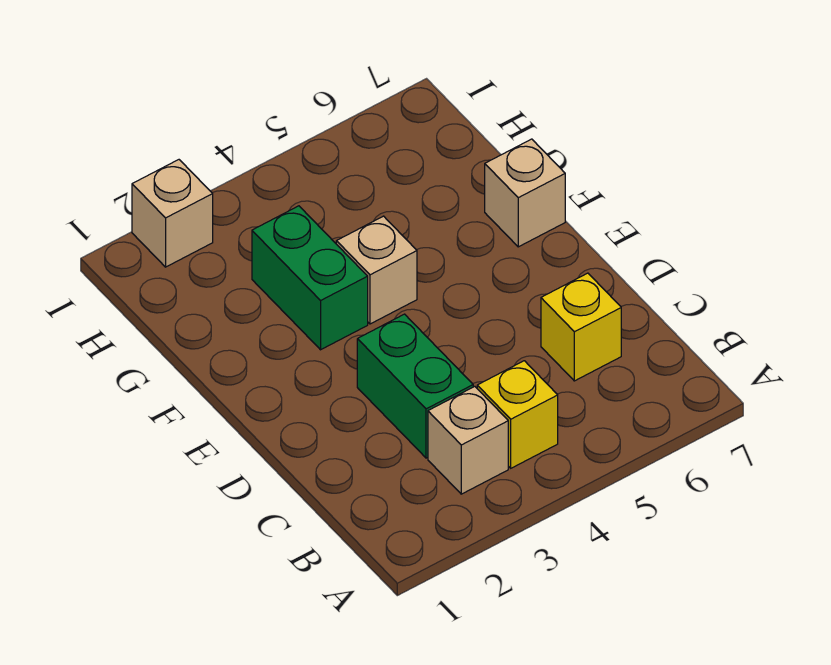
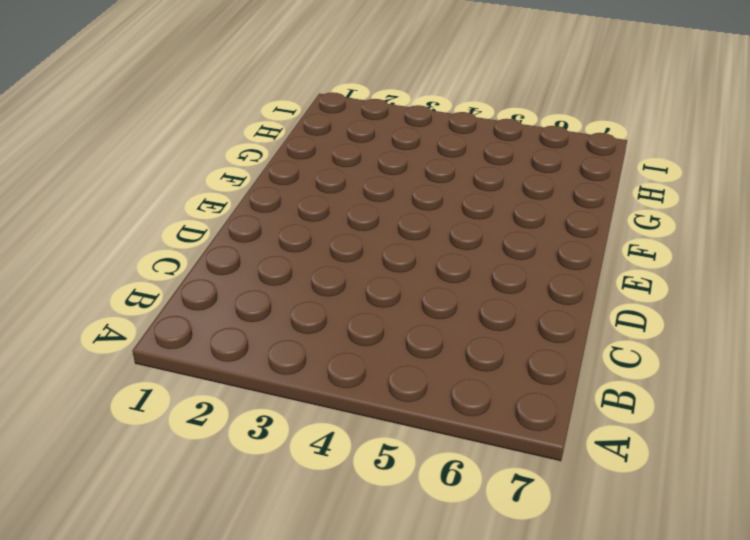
none -> tan brick B3 level 1
none -> yellow brick B4 level 1

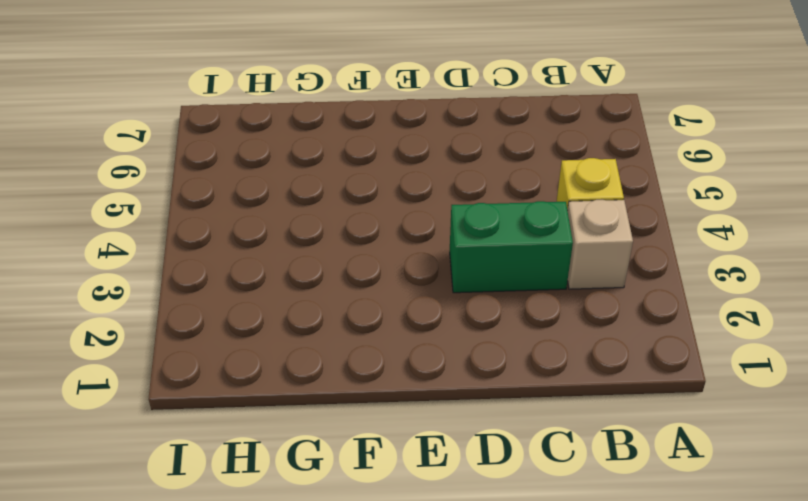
none -> yellow brick C6 level 1
none -> green brick F3:G3 level 1

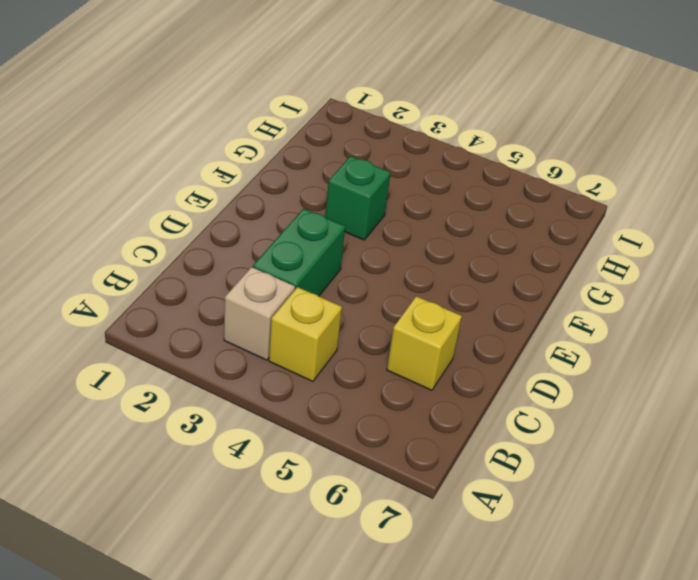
green brick F3 level 1 -> green brick F3:G3 level 1
none -> tan brick F4 level 1
none -> tan brick F7 level 1

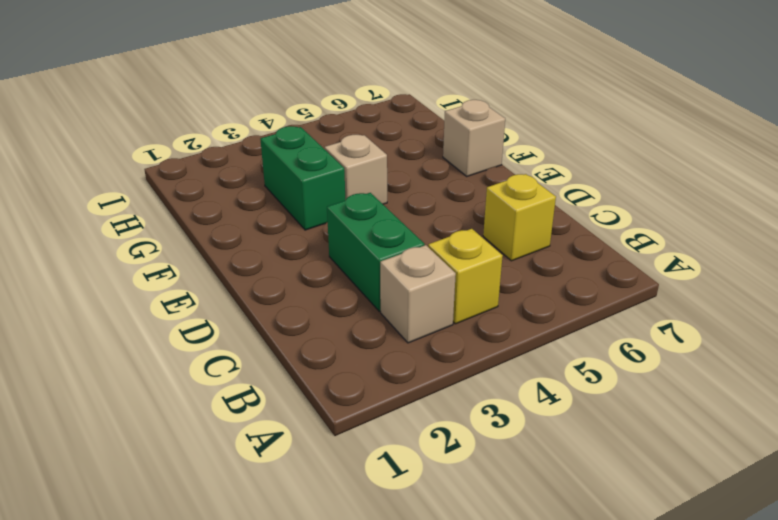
none -> tan brick I2 level 1

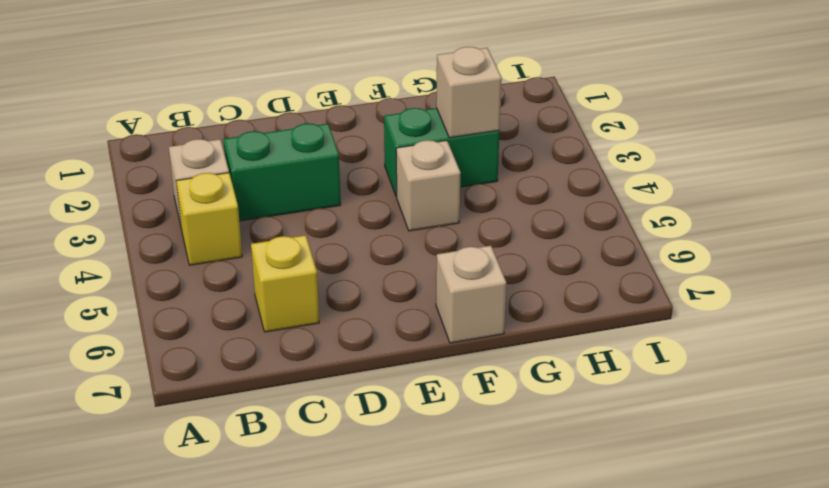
tan brick G3 level 2 -> tan brick I2 level 1

